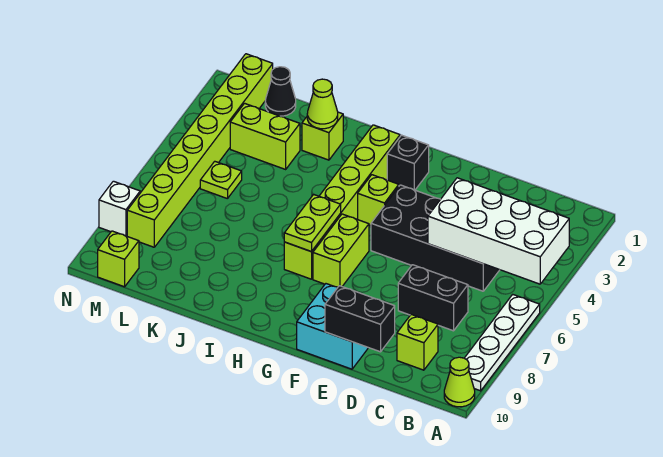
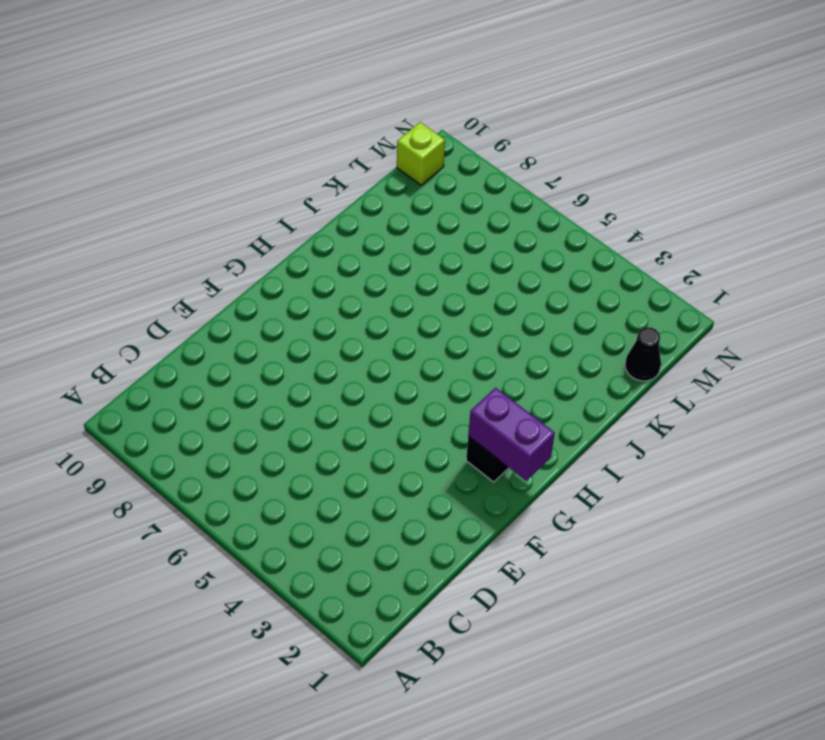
purple brick G1:G2 level 2 -> none
none -> white plate A6:A9 level 1
none -> lime cone A10 level 1
none -> black brick C4:F5 level 1

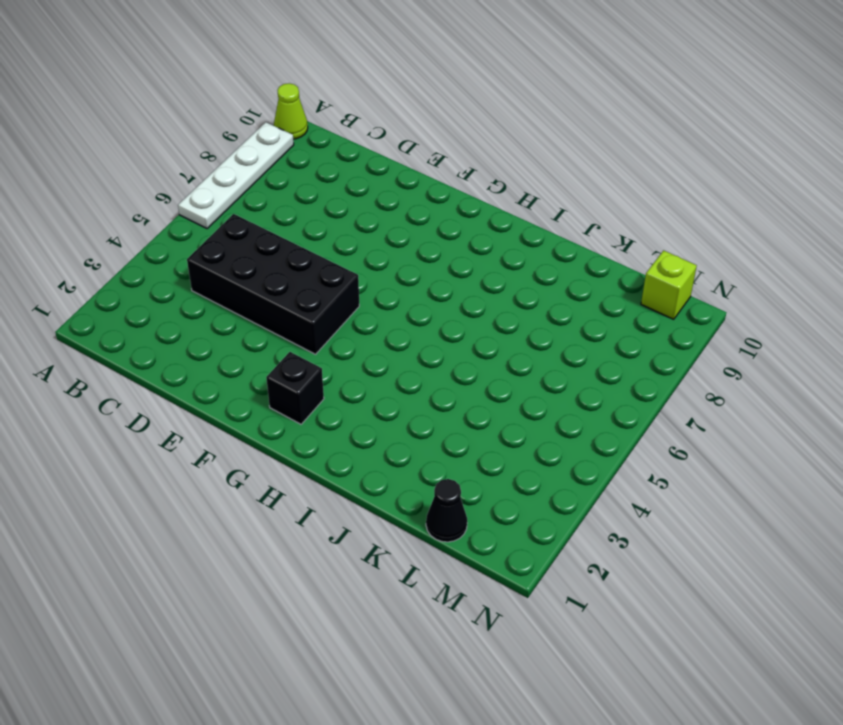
none -> black brick C7:D7 level 1
none -> lime brick C9 level 1
none -> cyan brick E9:F10 level 1

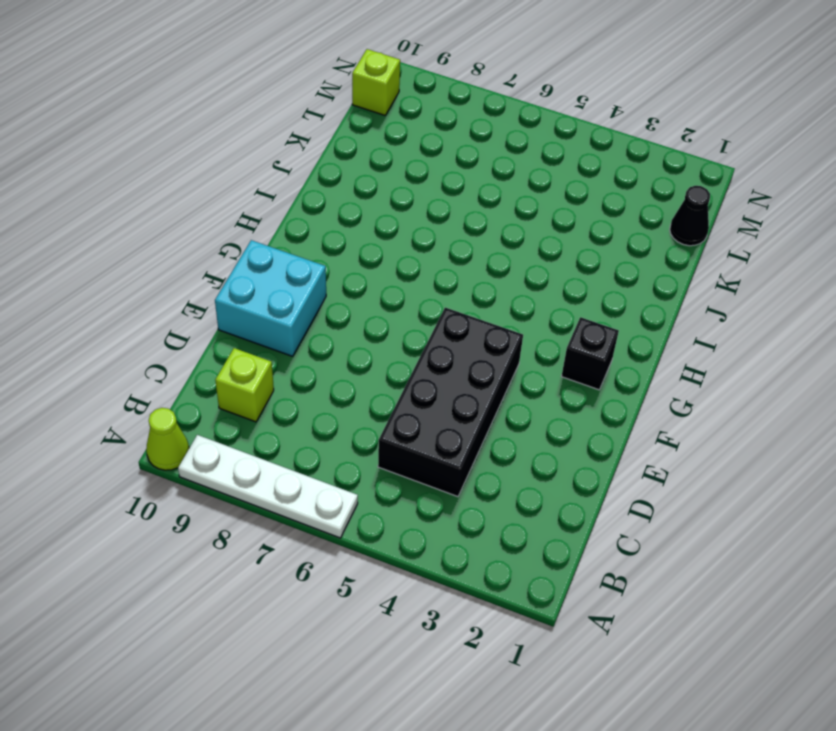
none -> black brick C7:D7 level 1
none -> lime brick G4 level 1
none -> lime brick G6:G7 level 1

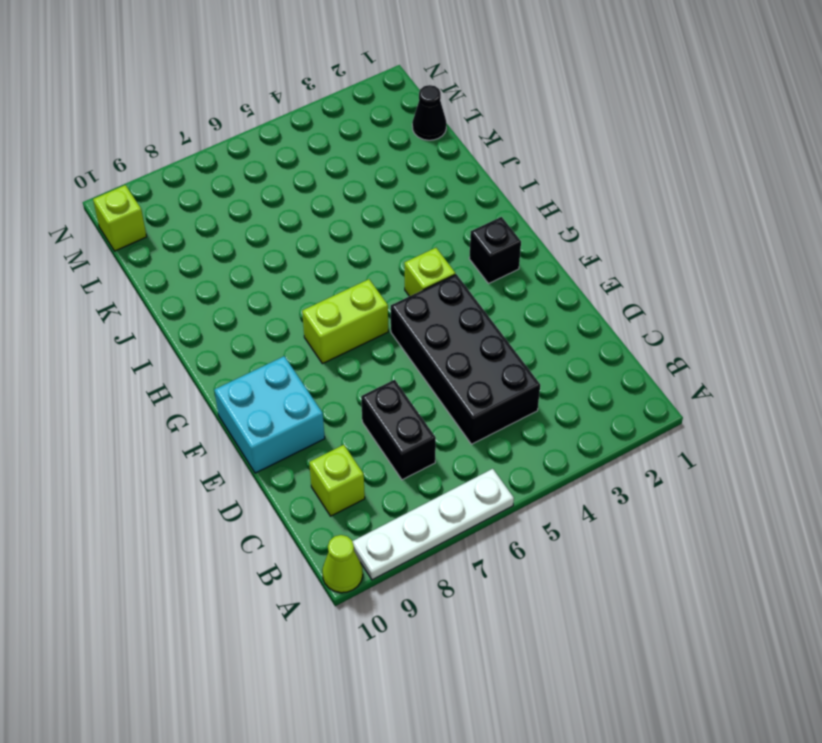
none -> lime brick H2:H7 level 1
none -> lime brick J2 level 1
none -> lime brick K3:L3 level 1

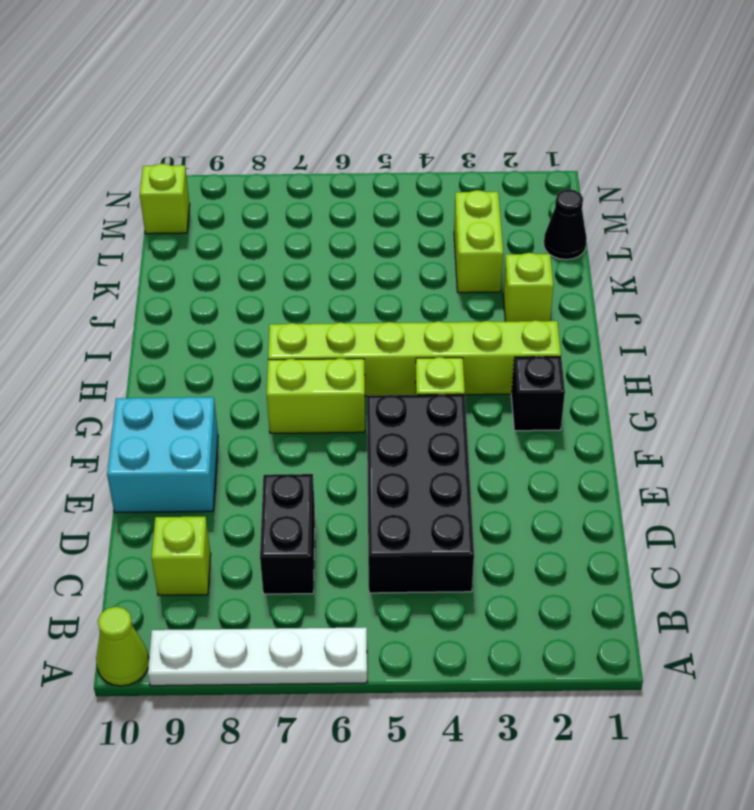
none -> lime plate L5 level 1
none -> lime brick M1:M8 level 1
none -> white brick N8 level 1

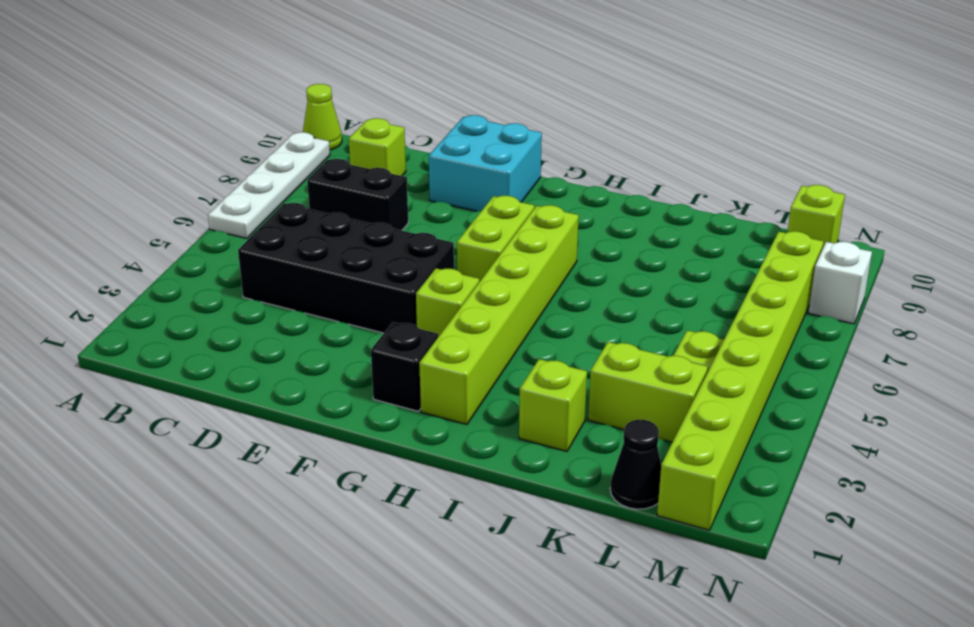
none -> white brick A4:D5 level 2
none -> black brick D10:E10 level 2
none -> lime plate H6:H7 level 2

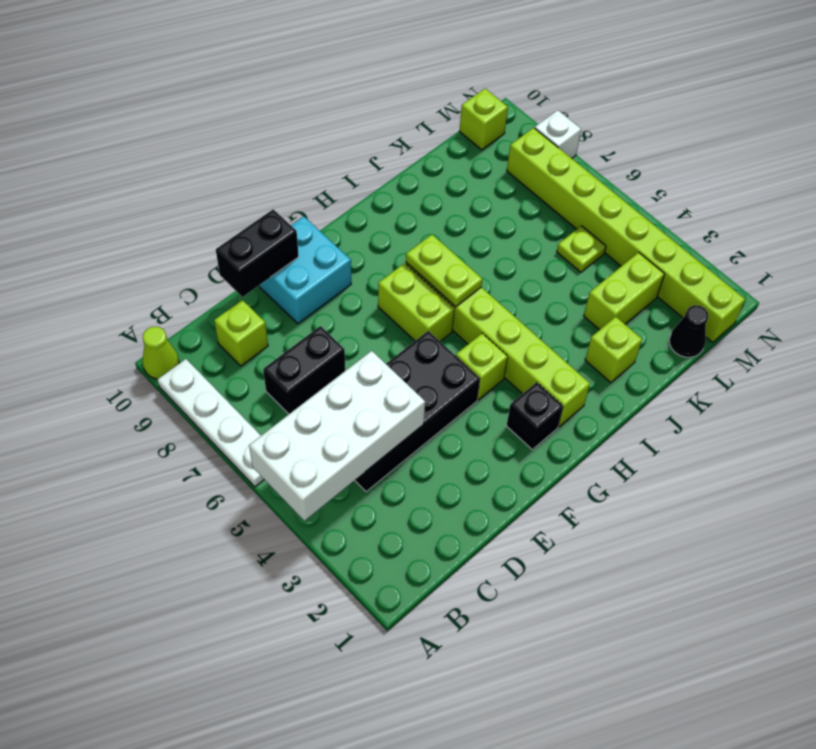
none -> lime cone J2 level 2

